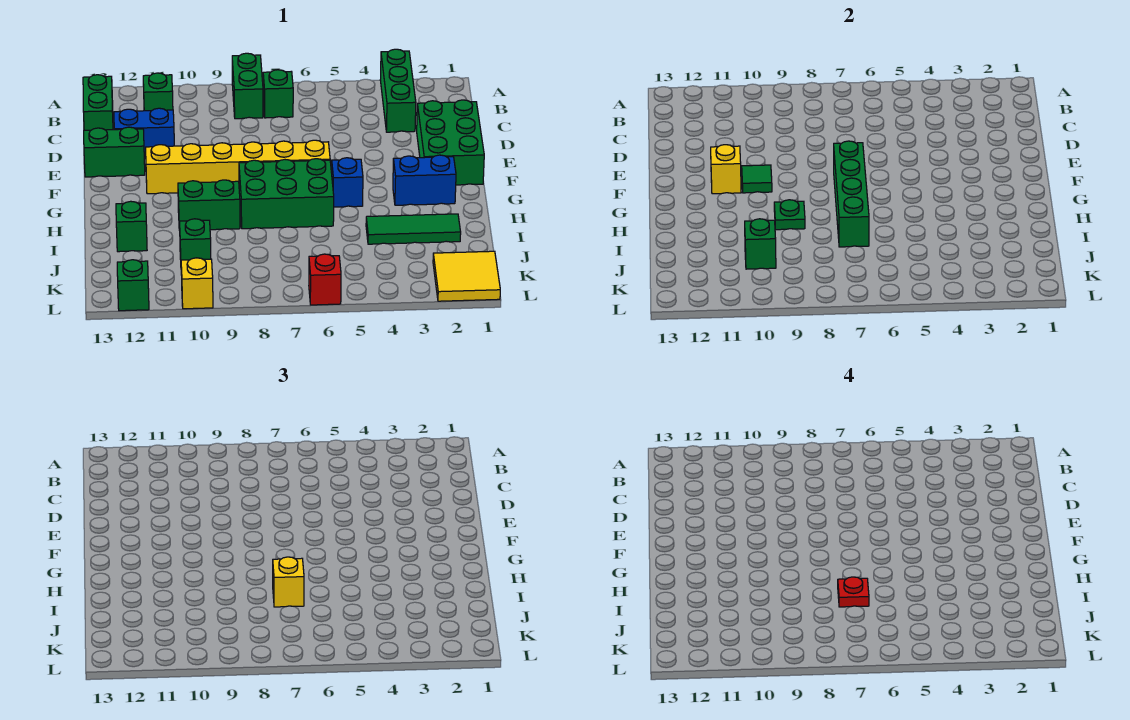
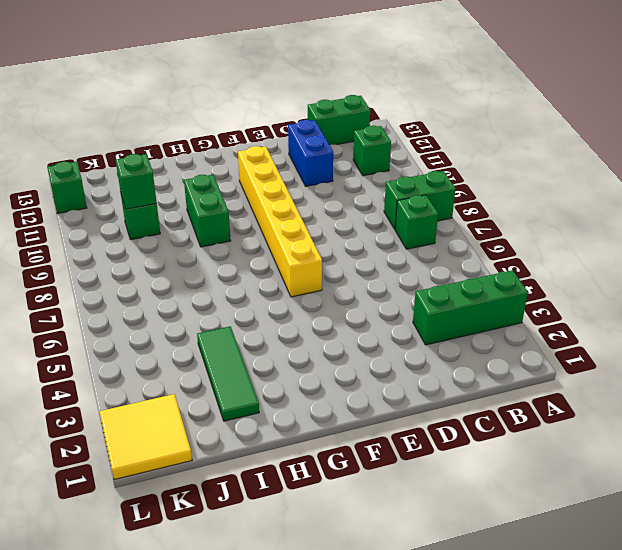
none -> green brick D1:F2 level 1
none -> green brick E12:E13 level 1
none -> blue brick G2:G3 level 1

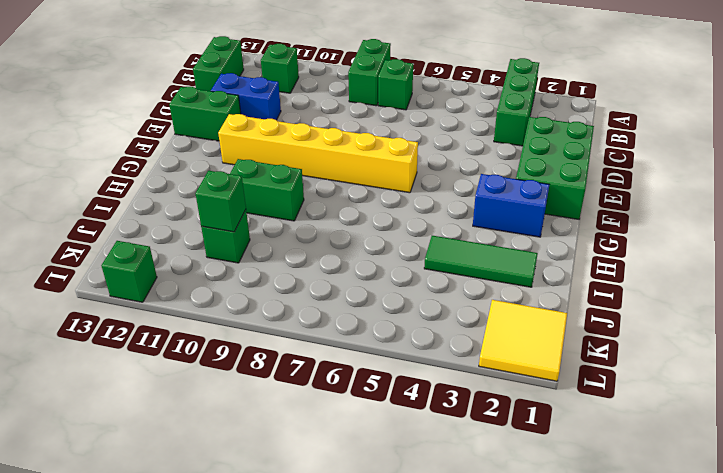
none -> blue brick G5 level 1
none -> green brick G6:H8 level 1
none -> green brick I12 level 1

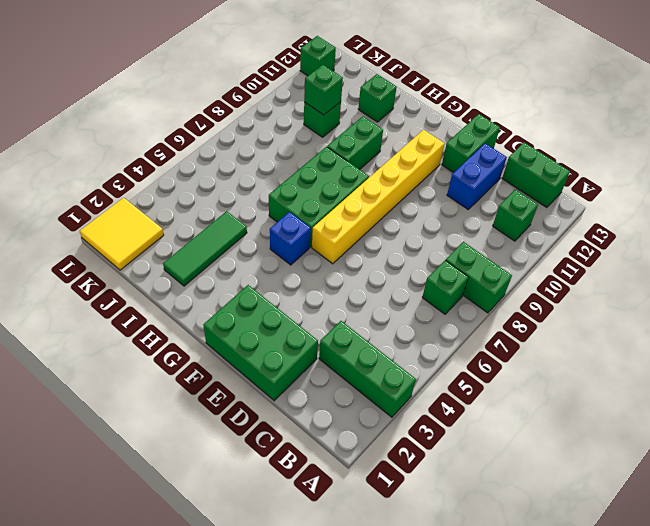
none -> blue brick G2:G3 level 1
none -> red brick L6 level 1
none -> yellow brick L10 level 1

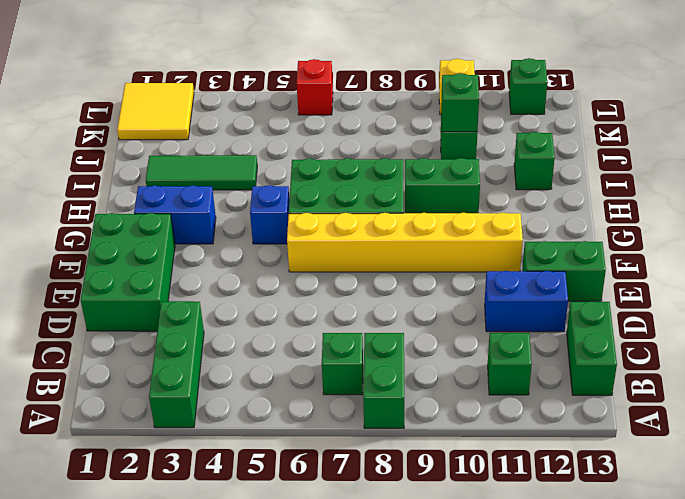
none -> green brick F7:I7 level 2
none -> green tile F10 level 2
none -> yellow brick F11 level 2

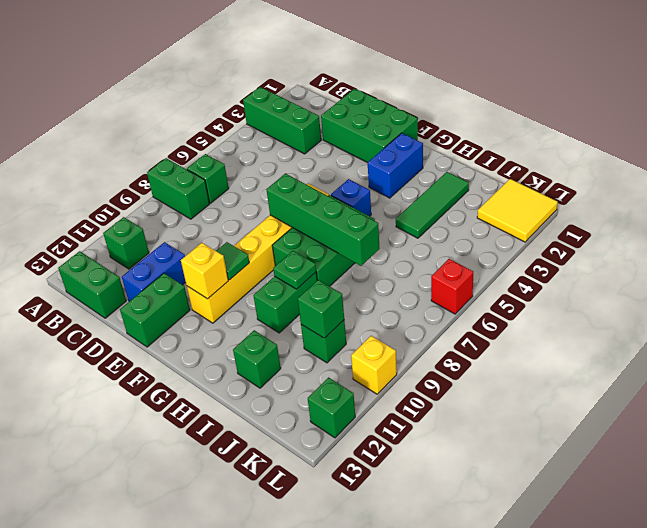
none -> yellow brick I7 level 3
none -> red plate I7 level 4

